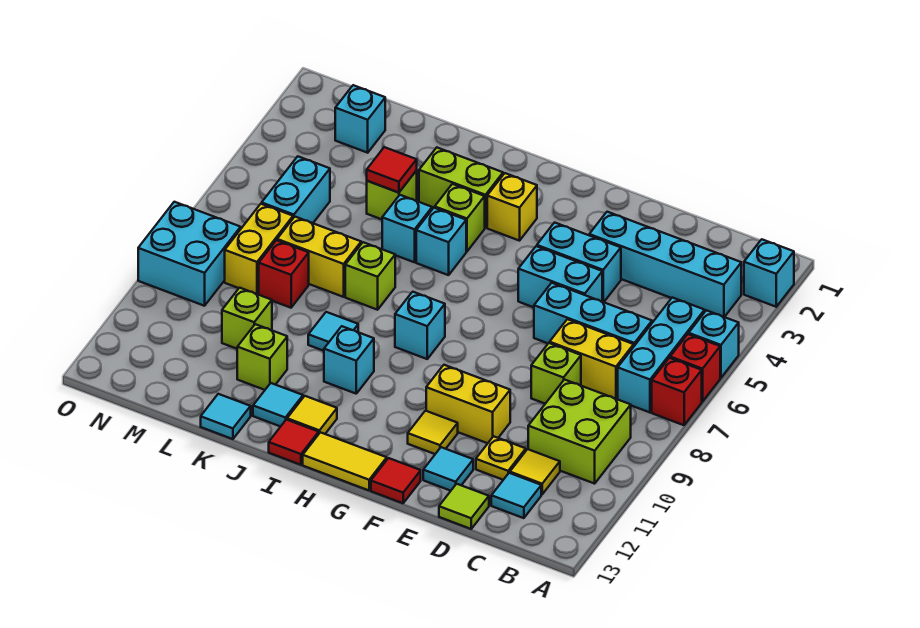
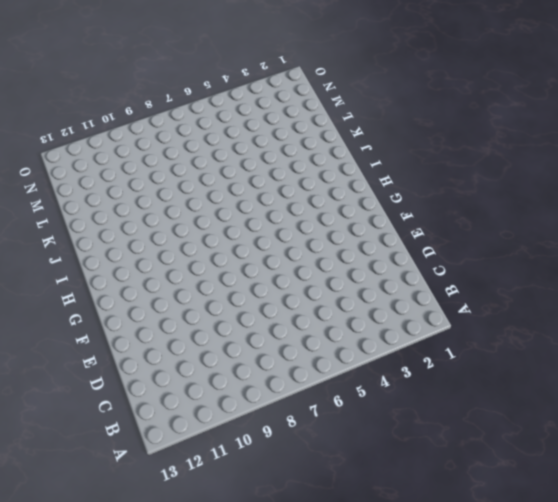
none -> cyan brick A2 level 1
none -> cyan brick A5 level 1
none -> red brick A6 level 1
none -> red brick A7 level 1

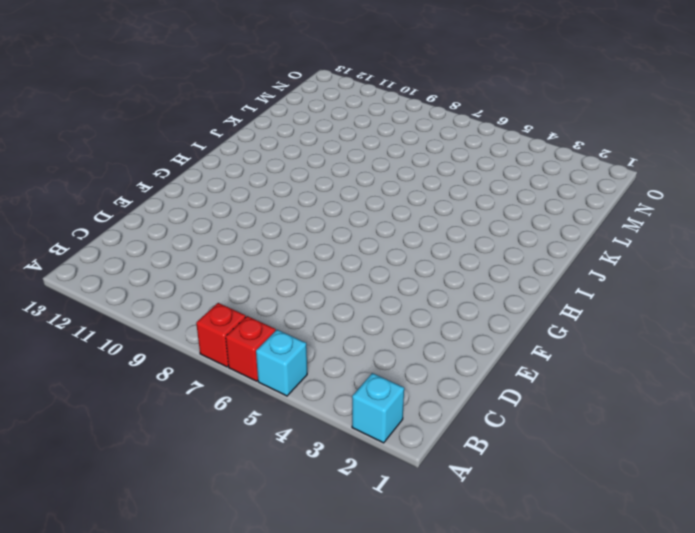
none -> cyan brick B3:E3 level 1
none -> cyan brick B5:B7 level 1
none -> lime brick B9:C10 level 1
none -> cyan brick C6:E6 level 1

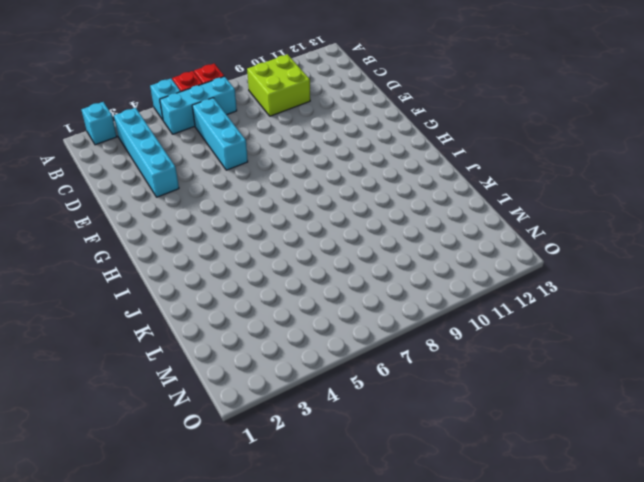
none -> yellow brick C7:D7 level 1
none -> yellow tile C11 level 1
none -> cyan tile C12 level 1
none -> lime brick D8 level 1

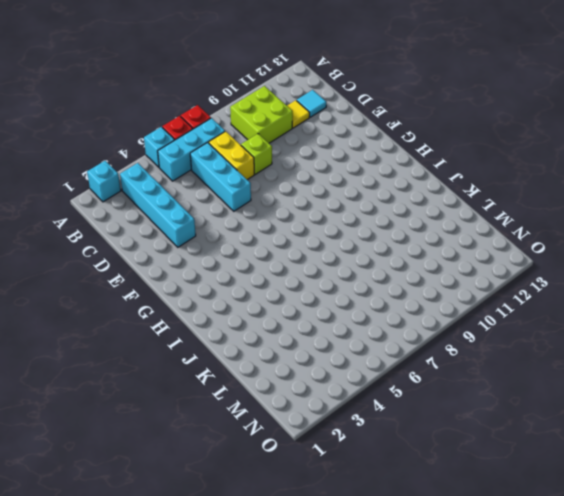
none -> yellow plate D11 level 1
none -> lime tile D13 level 1
none -> cyan brick E4:F4 level 1
none -> cyan brick E5:F5 level 1

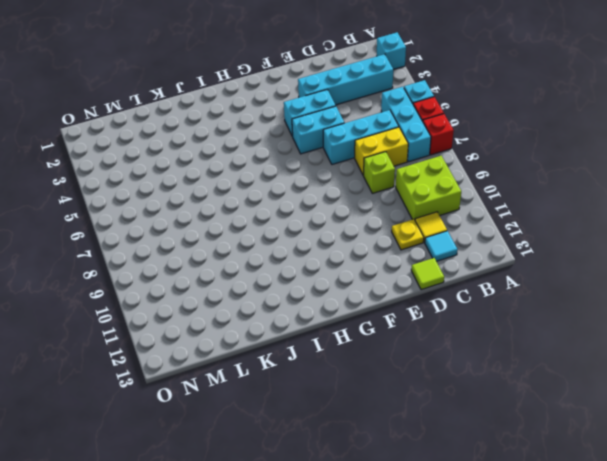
none -> yellow brick E10:F10 level 1
none -> cyan tile E12 level 1
none -> yellow tile F11 level 1
none -> red tile F13 level 1

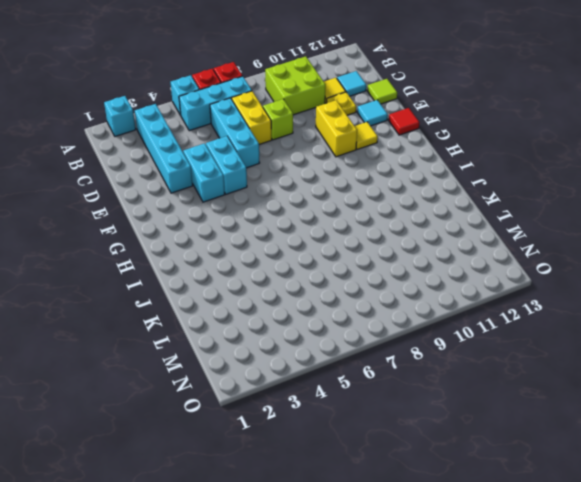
none -> yellow tile G13:H13 level 1
none -> yellow brick H3 level 1
none -> cyan brick H8 level 1
none -> lime brick I3:J3 level 1

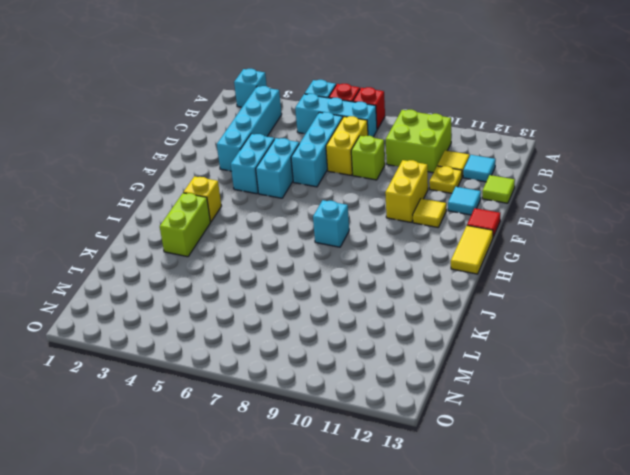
none -> lime brick I4 level 1
none -> cyan brick I5 level 1
none -> cyan brick I10 level 1
none -> yellow tile I12 level 1

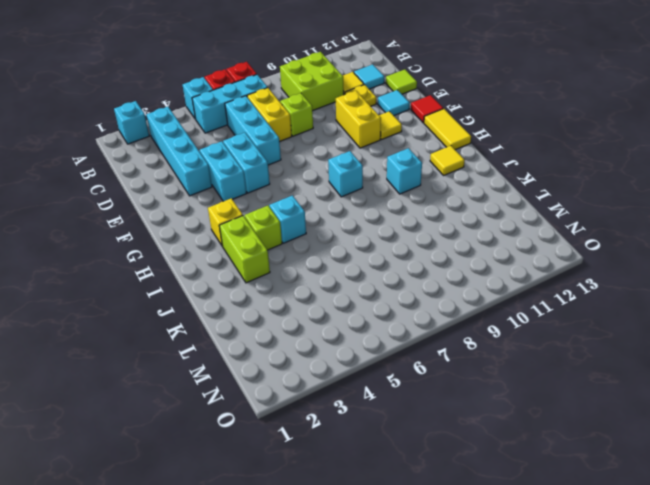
none -> red tile I13 level 1
none -> cyan brick J5 level 1
none -> lime brick J7 level 1
none -> cyan tile J9 level 1

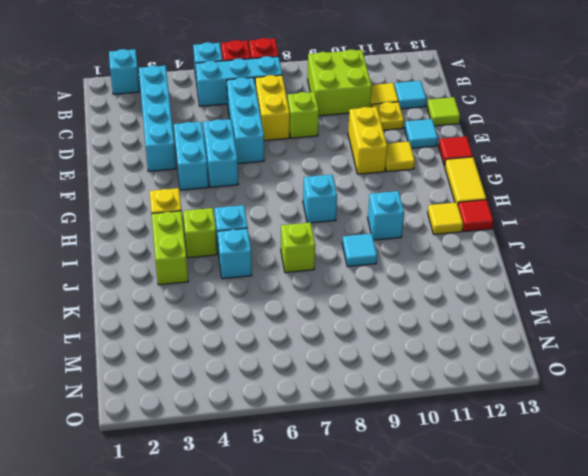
none -> cyan tile J12 level 1
none -> lime brick K4 level 1
none -> yellow brick K7:L7 level 1
none -> lime brick K11 level 1

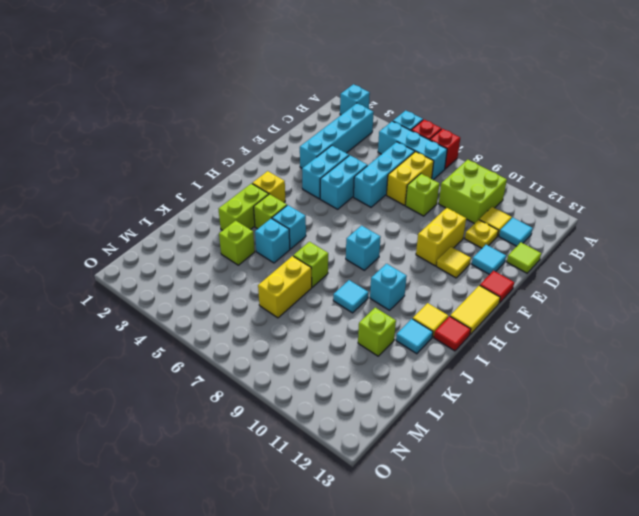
none -> cyan tile K13 level 1
none -> red brick L8 level 1
none -> lime brick L10 level 1
none -> cyan brick M2 level 1

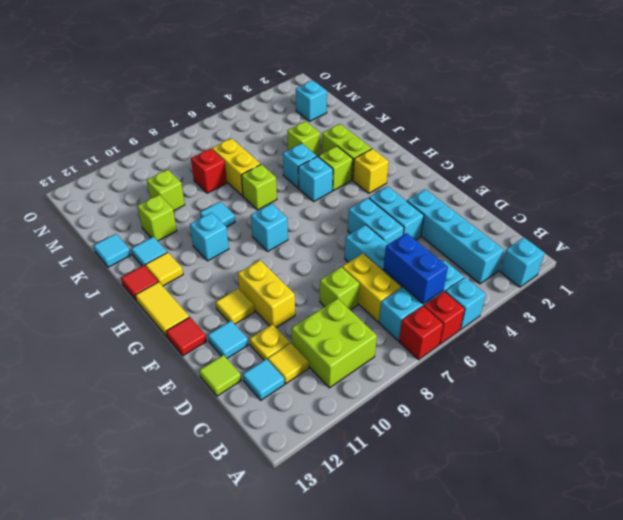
blue brick B6:C6 level 2 -> none
none -> cyan brick M5:M6 level 1
none -> yellow brick M7:M8 level 1
none -> cyan brick N8:O9 level 1
none -> red tile K4 level 2

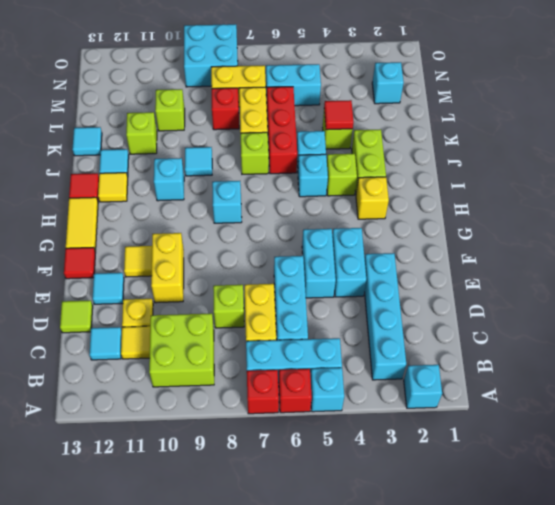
red brick J6:L6 level 1 -> none

